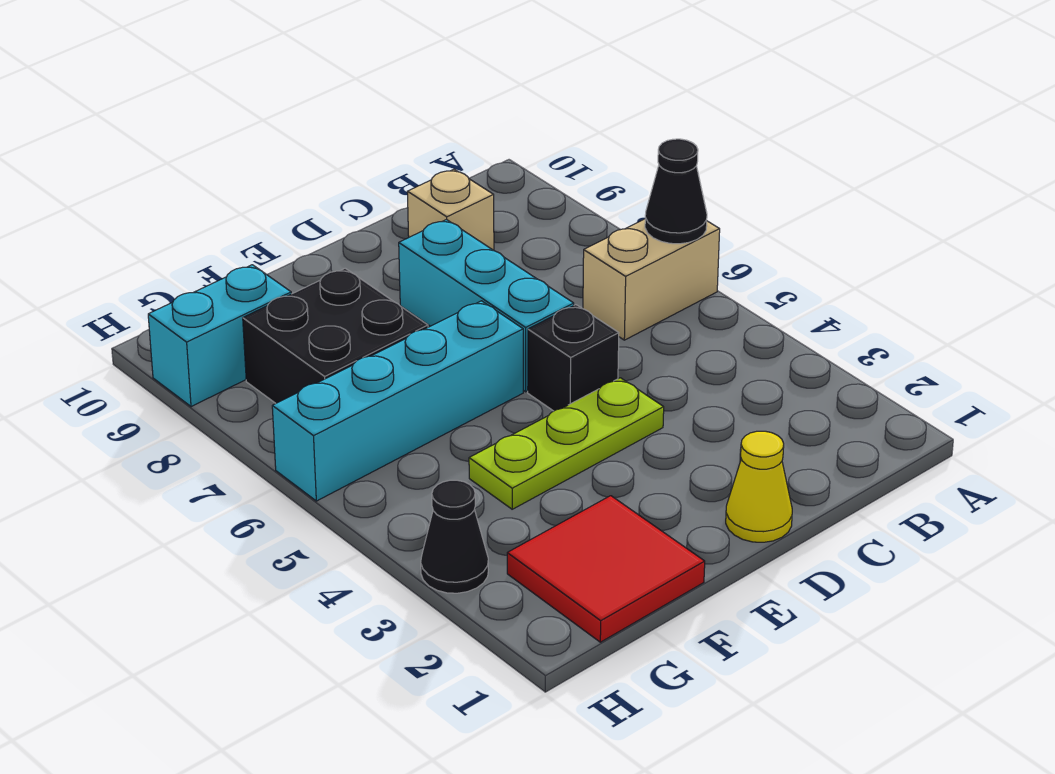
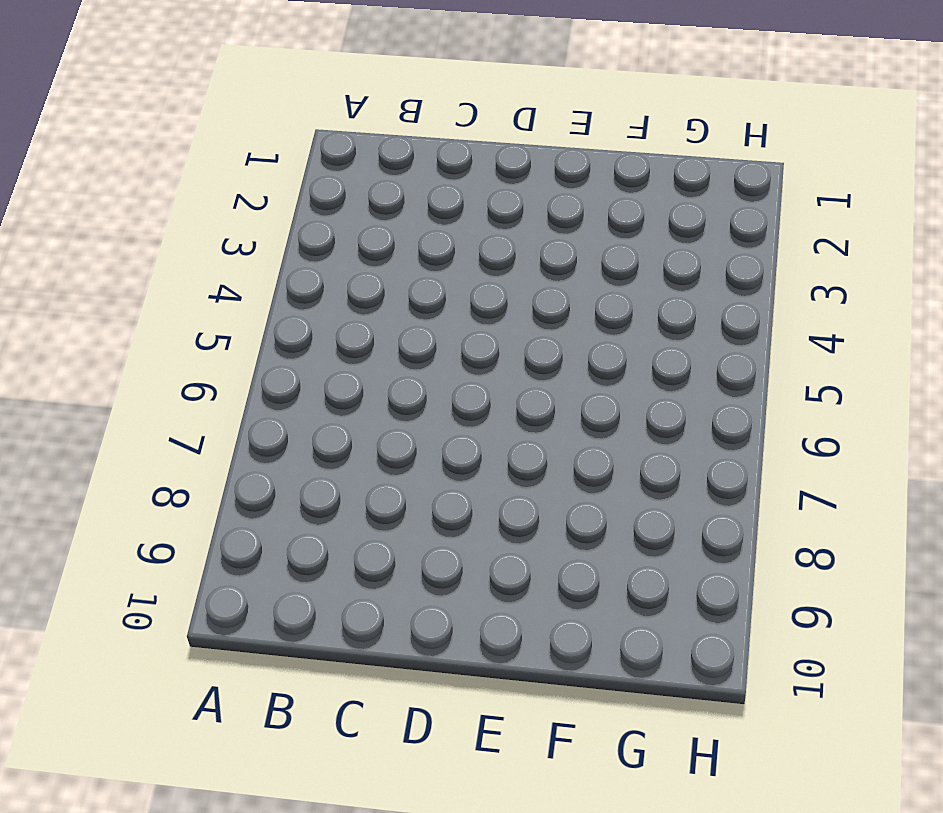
none -> tan brick A6:B6 level 1
none -> tan brick C9 level 1
none -> yellow cone D1 level 1

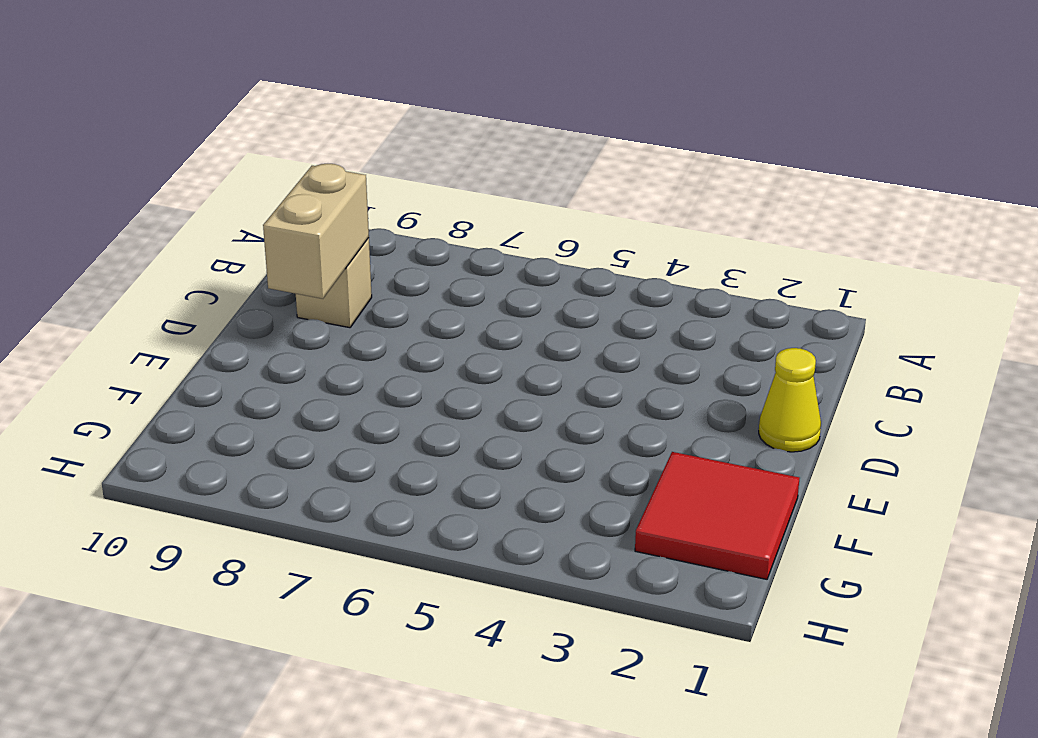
tan brick C9:D9 level 2 -> tan brick A6:B6 level 1
none -> lime plate D4:F4 level 1
none -> black brick D5 level 1
none -> cyan brick D6:D8 level 1

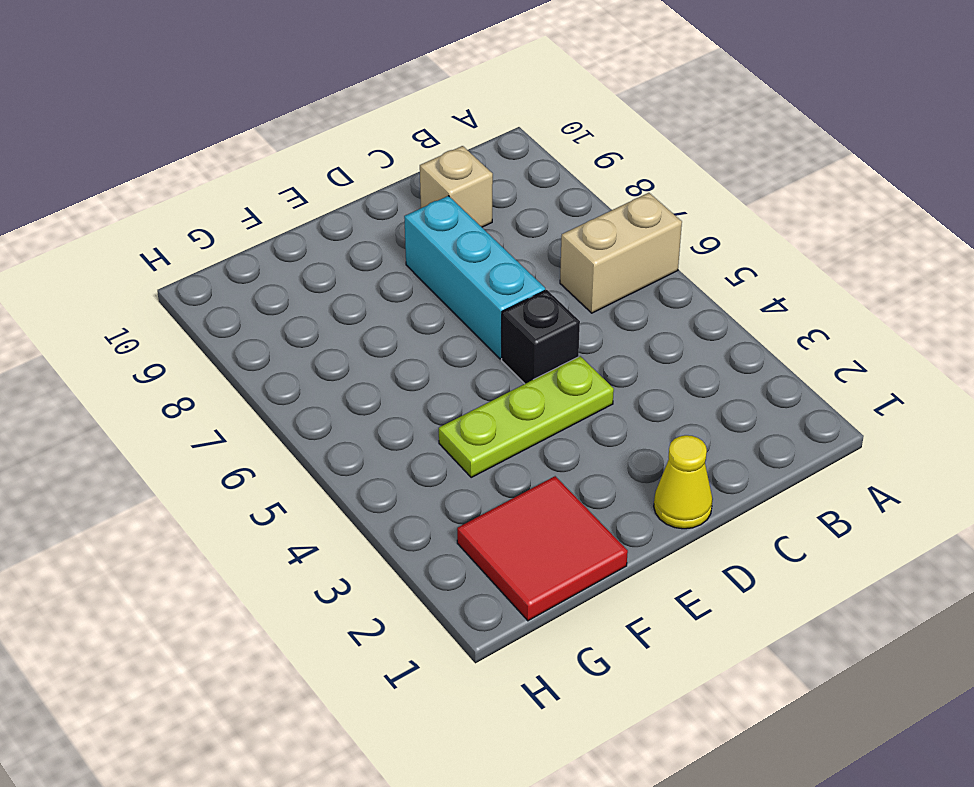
none -> cyan brick E6:H6 level 1
none -> black brick F7:G8 level 1
none -> cyan brick G9:H9 level 1

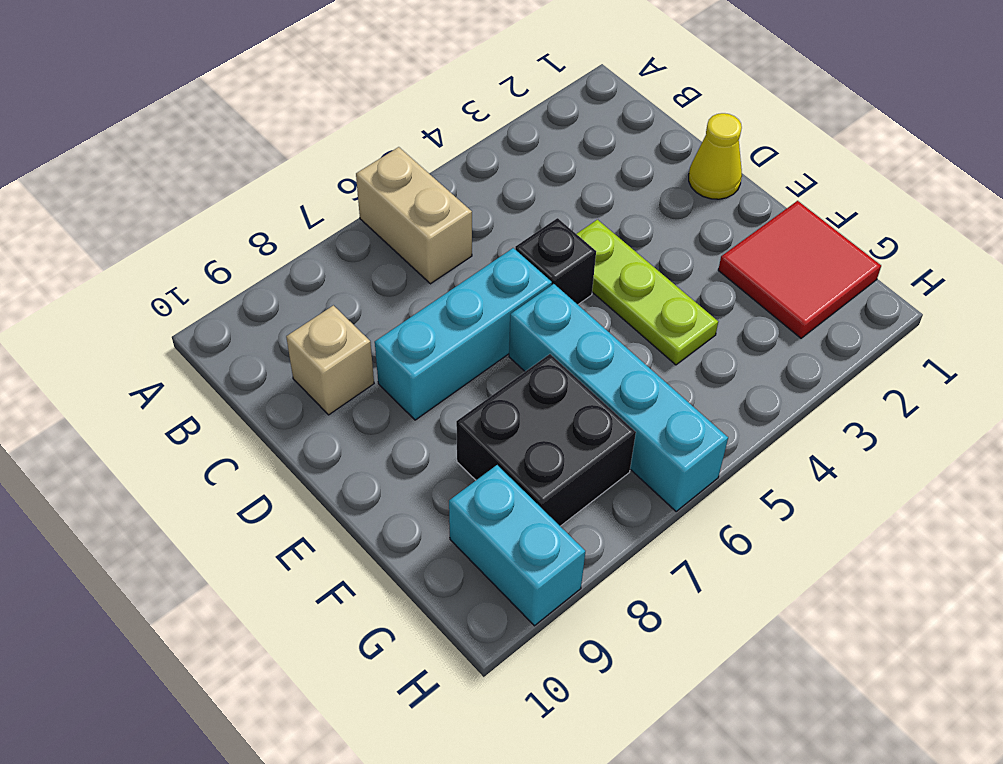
none -> black cone H3 level 1
none -> black cone A6 level 2

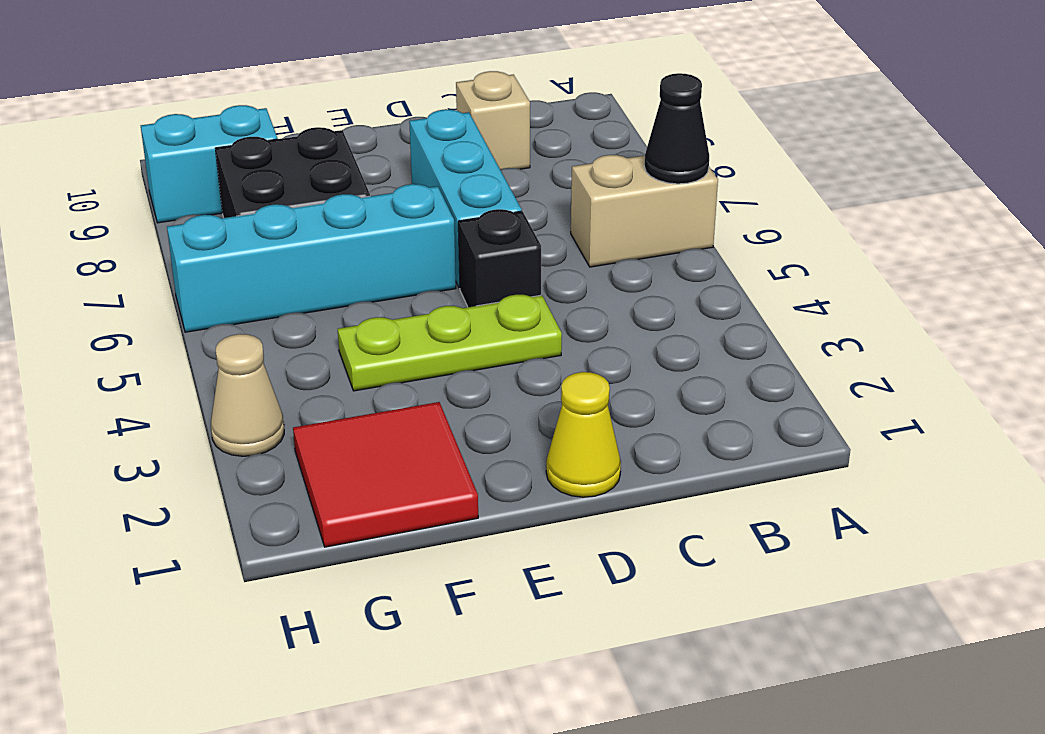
tan cone H3 level 1 -> black cone H3 level 1

